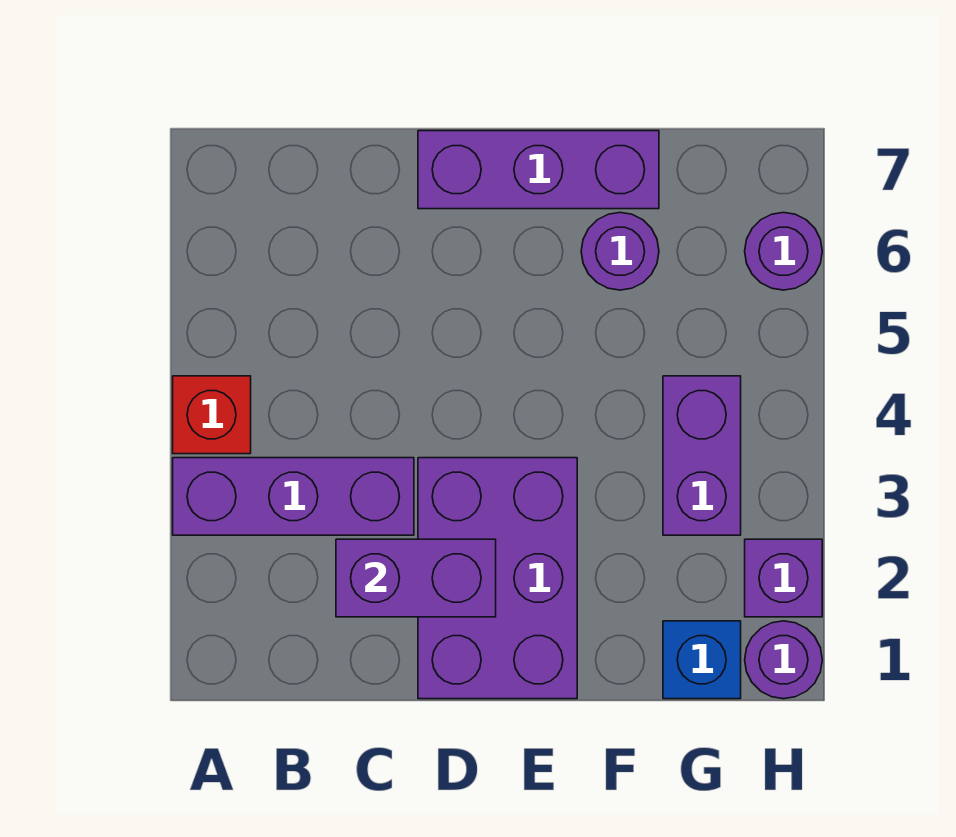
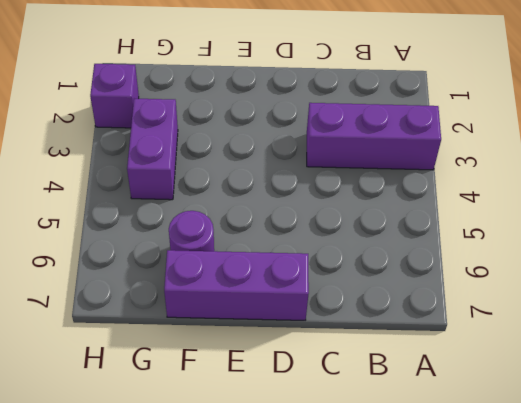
none -> red brick A4 level 1
none -> purple brick D1:E3 level 1

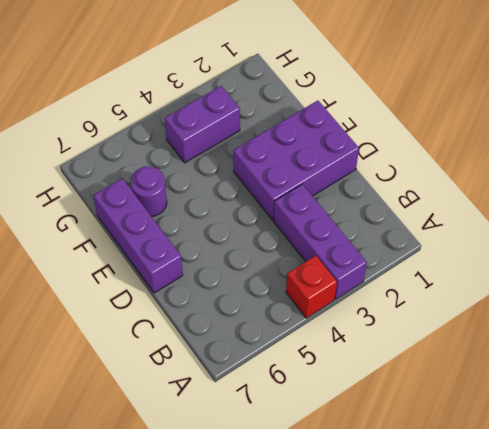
none -> blue brick G1 level 1
none -> purple round brick H1 level 1

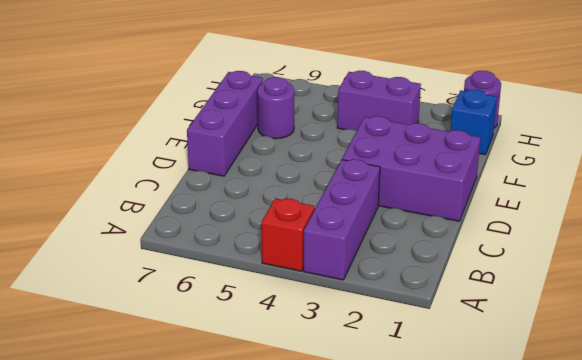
none -> purple brick H2 level 1
none -> purple round brick H6 level 1

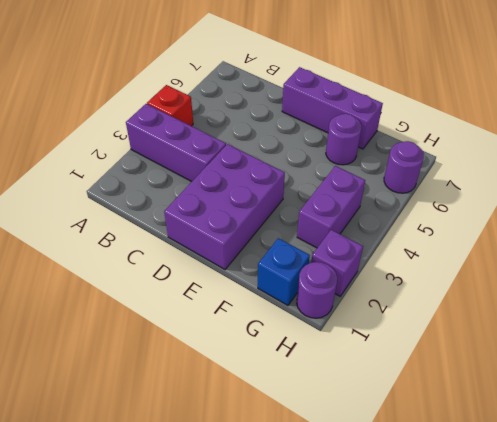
none -> purple brick C2:D2 level 2

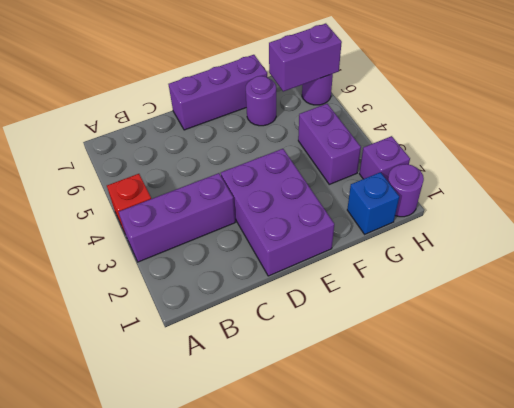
purple brick G6:H6 level 2 -> purple brick C2:D2 level 2

